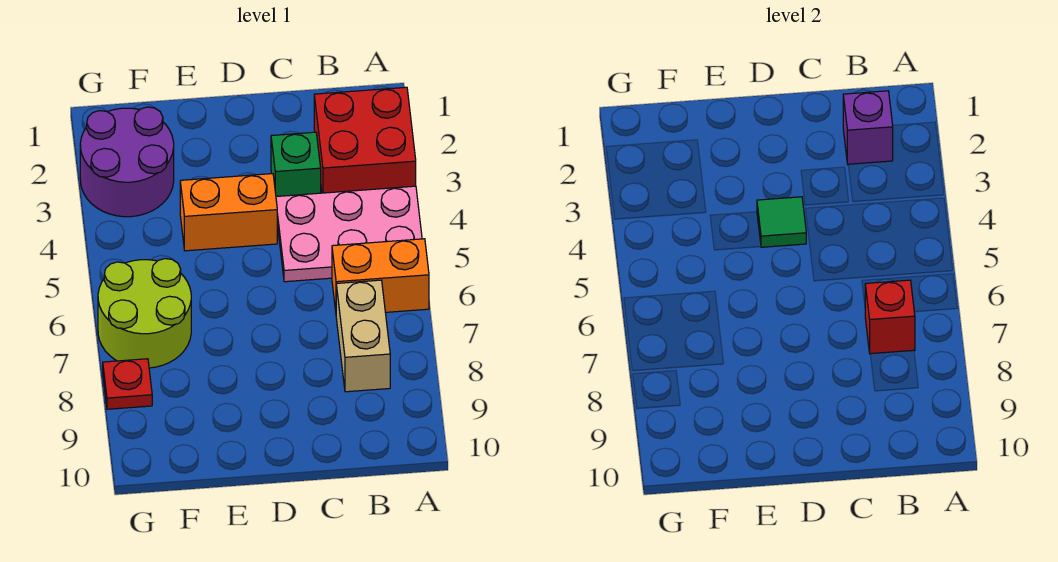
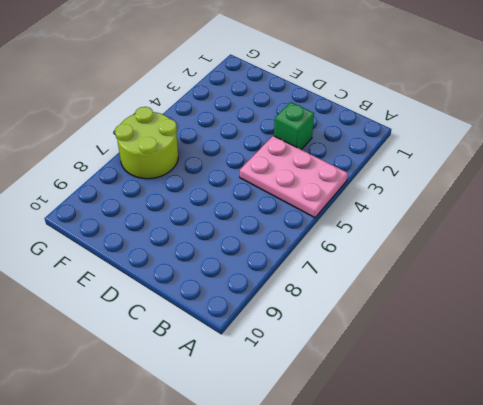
none -> red brick A2:B3 level 1
none -> orange brick A6:B6 level 1
none -> tan brick B7:B8 level 1

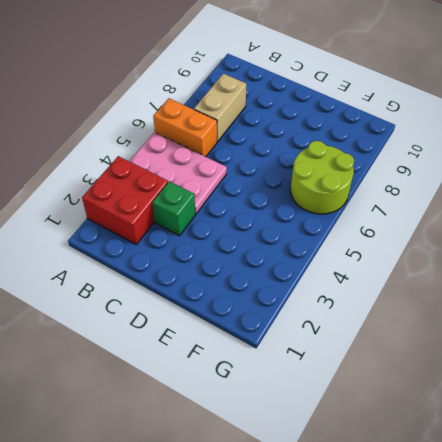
none -> orange brick D4:E4 level 1
none -> purple round brick F2:G3 level 1
none -> red plate G8 level 1

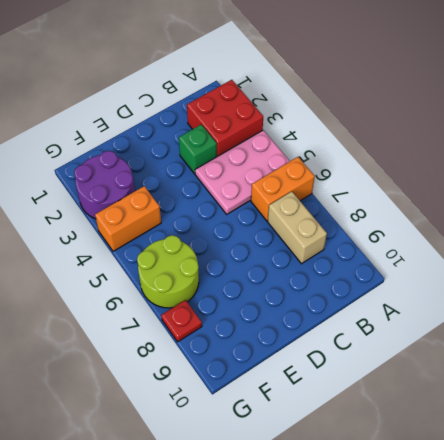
orange brick F4:G4 level 1 -> orange brick D4:E4 level 1
none -> purple brick B2 level 2
none -> red brick B7 level 2
none -> green tile D4 level 2

